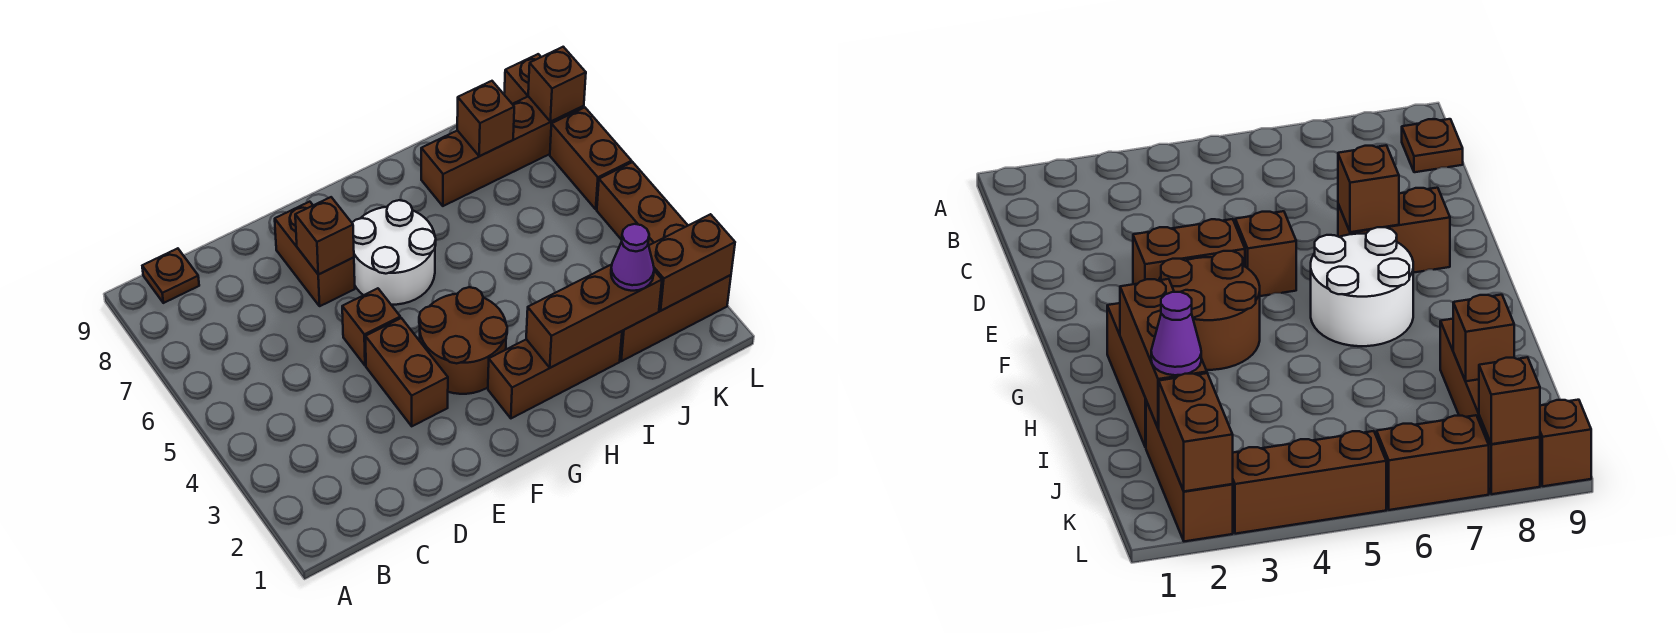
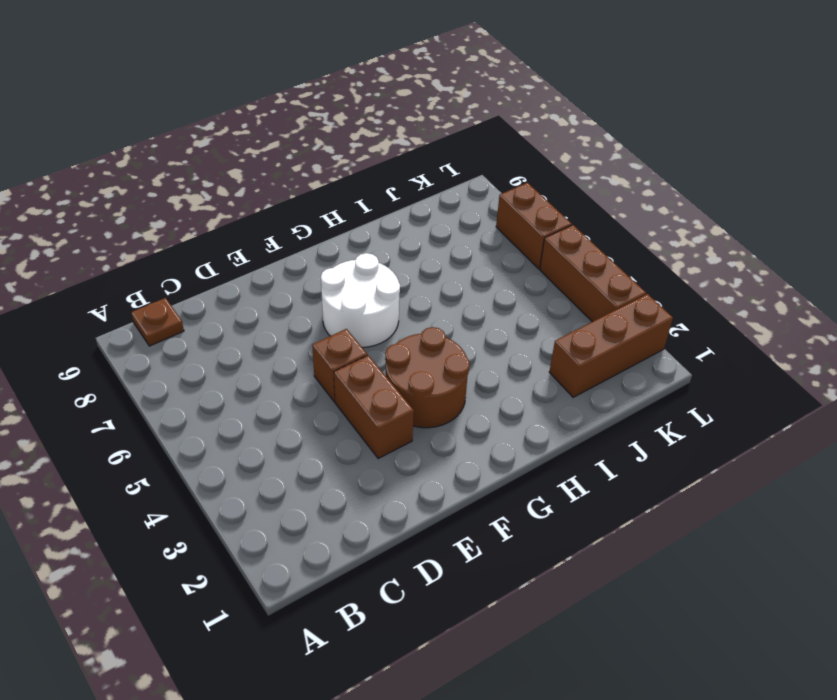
none -> brown brick E7:E8 level 1
none -> brown brick G2:I2 level 1
none -> brown brick I8:L8 level 1

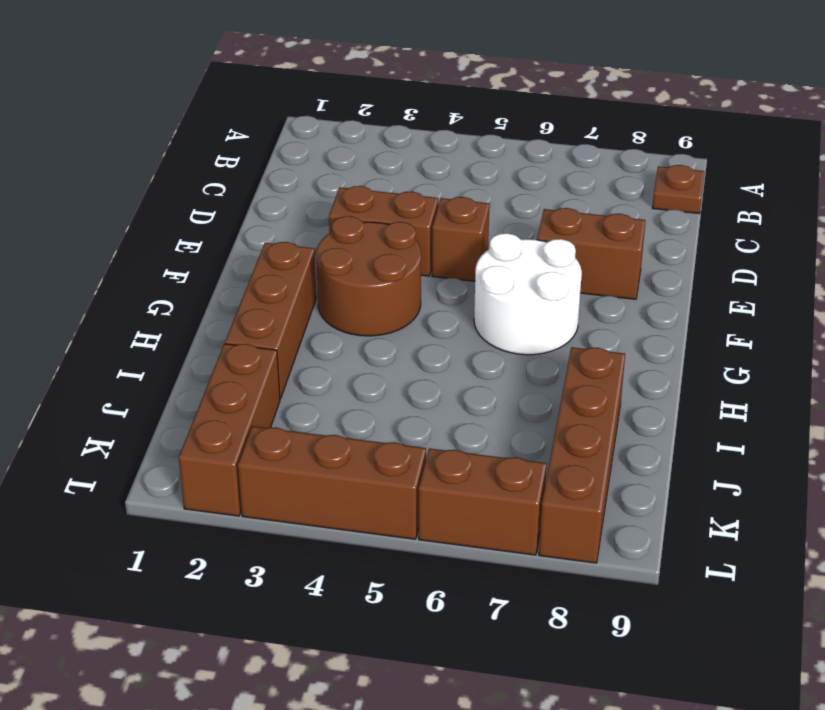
none -> brown brick L9 level 1
none -> brown brick E7 level 2
none -> brown brick H2:J2 level 2

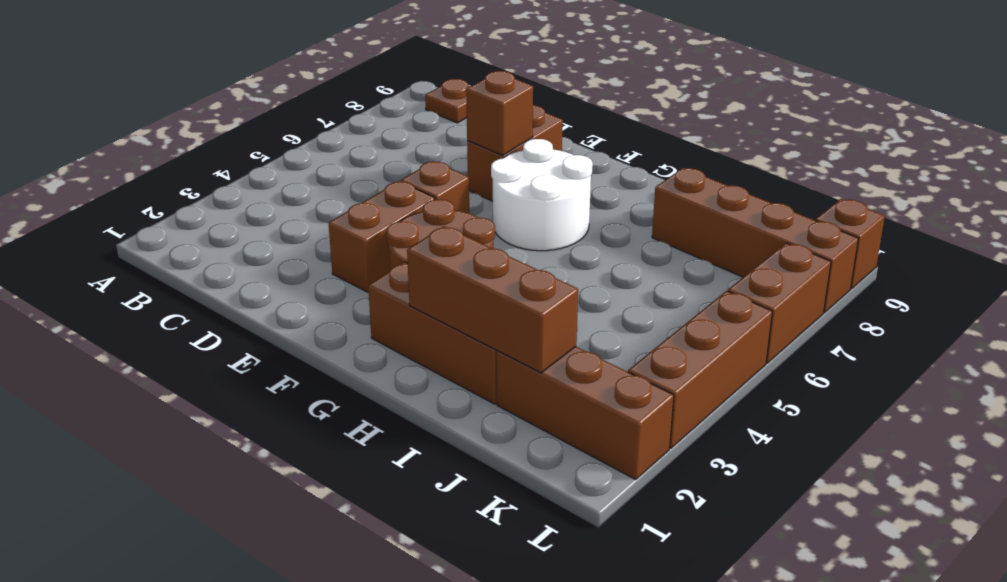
none -> brown brick J8 level 2
none -> brown brick K2:L2 level 2
none -> brown brick L8 level 2

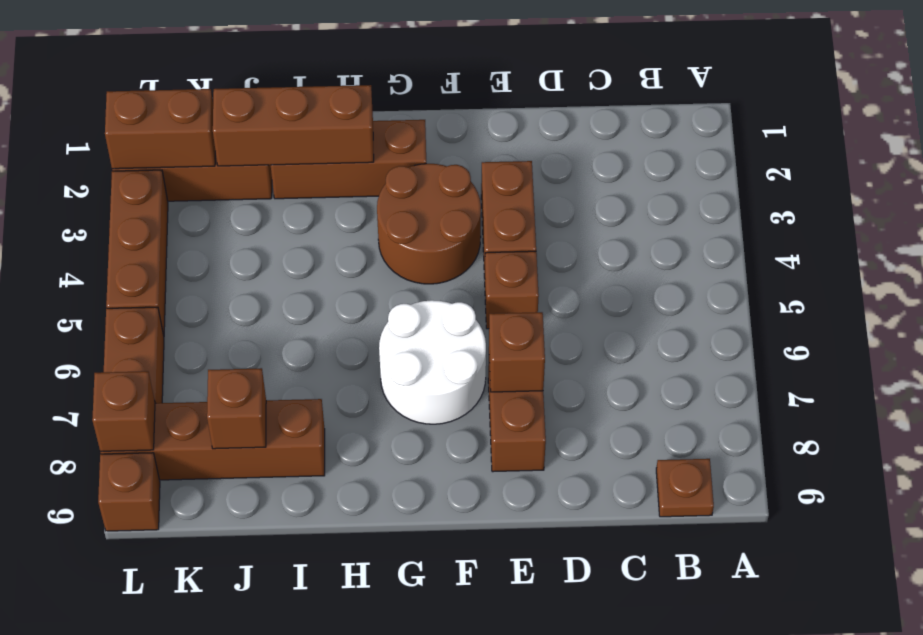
none -> purple cone J2 level 3

